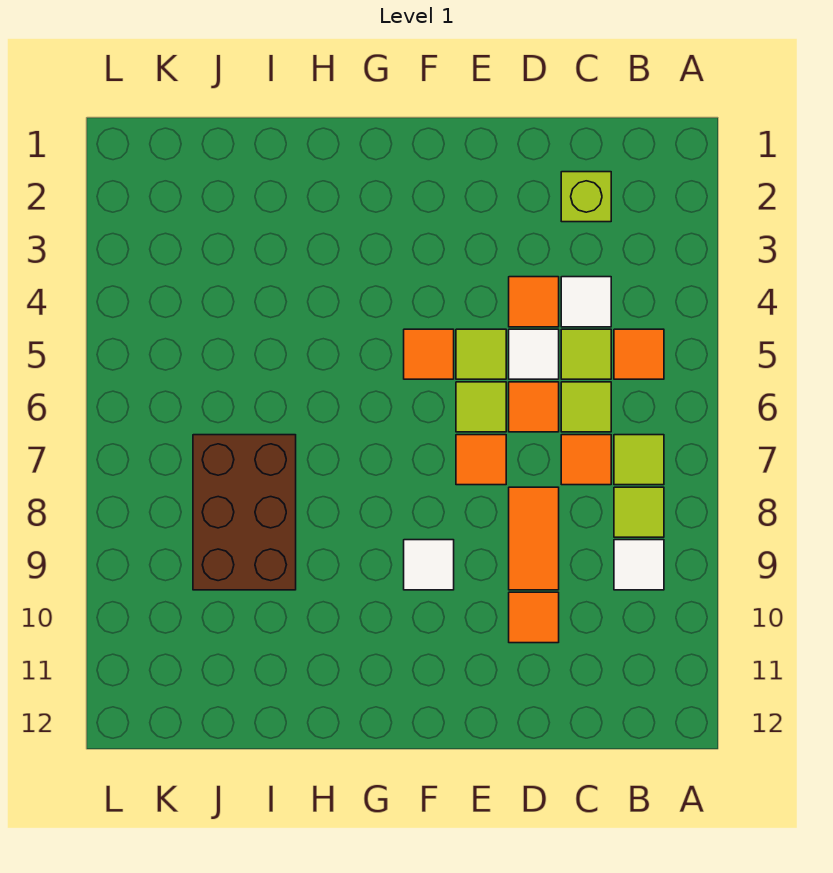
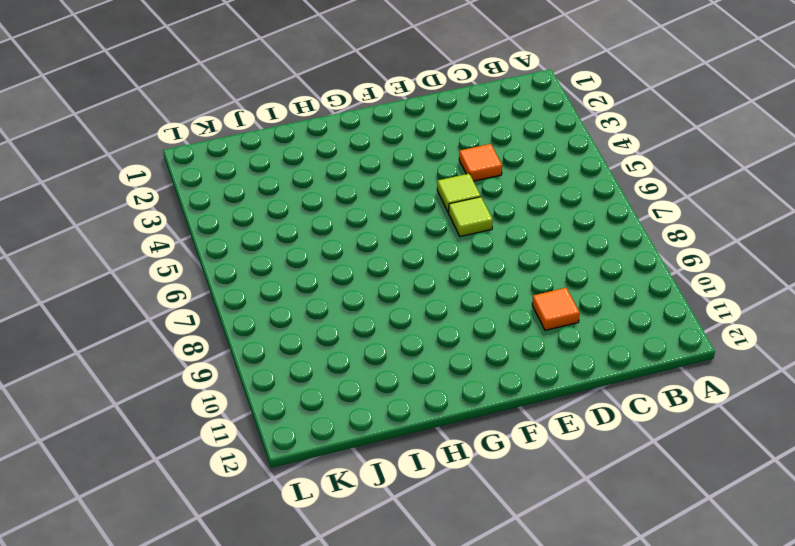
none -> orange tile B5 level 1
none -> lime tile B7 level 1
none -> lime tile B8 level 1

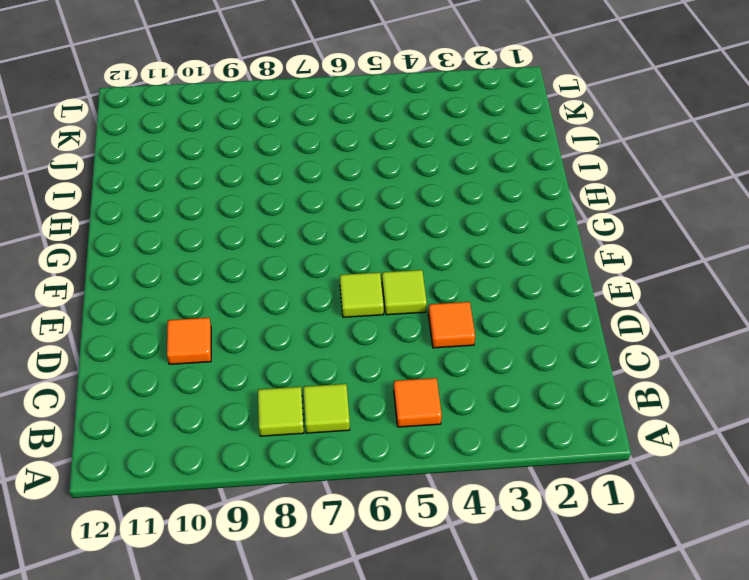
none -> white tile B9 level 1
none -> lime brick C2 level 1
none -> white tile C4 level 1

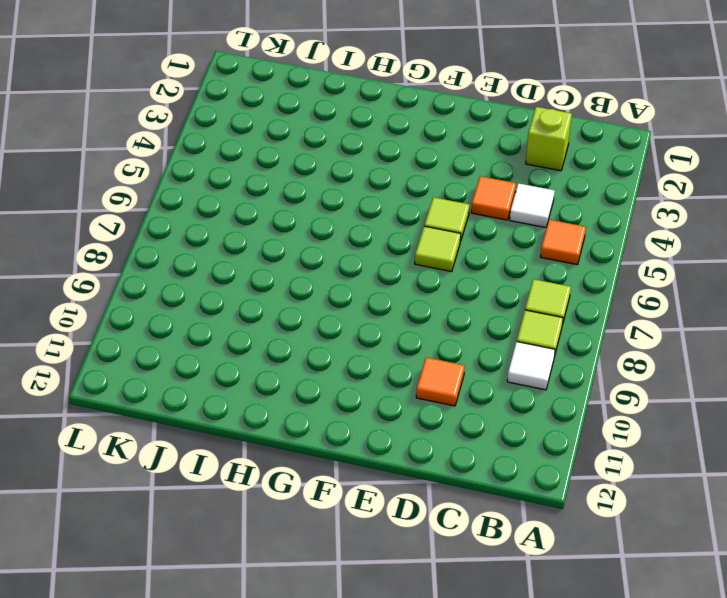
none -> lime tile C5 level 1
none -> lime tile C6 level 1
none -> orange tile C7 level 1

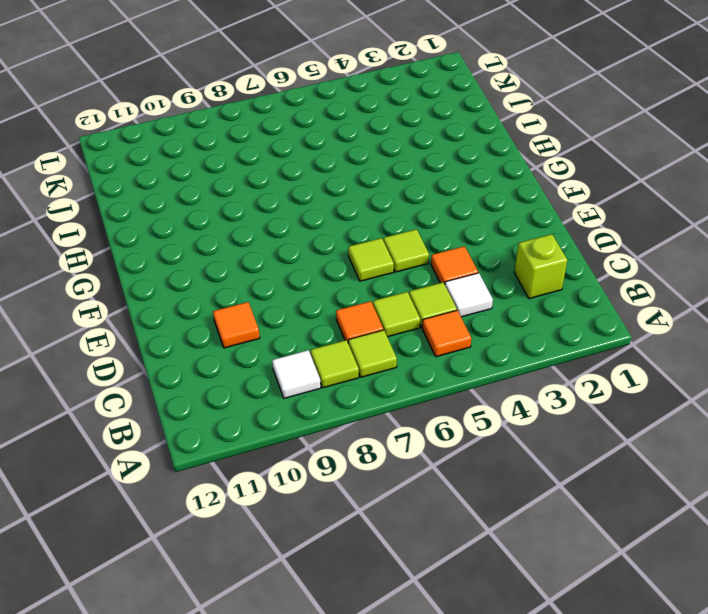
none -> white tile D5 level 1
none -> orange tile D6 level 1
none -> orange tile D8:D9 level 1

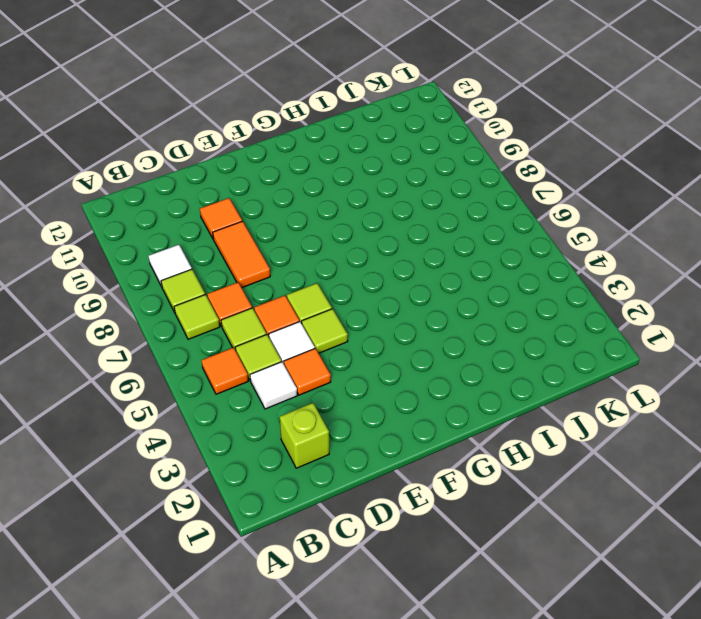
none -> orange tile E7 level 1
none -> orange tile F5 level 1
none -> white tile F9 level 1

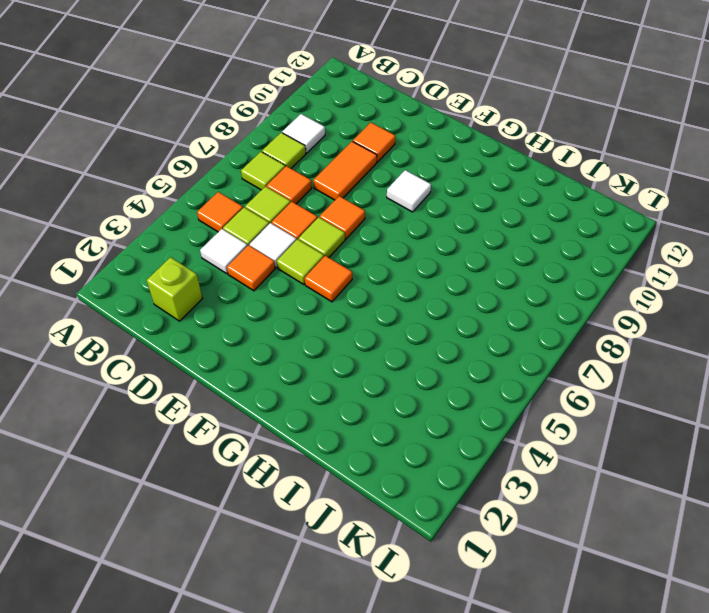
none -> brown brick I7:J9 level 1

